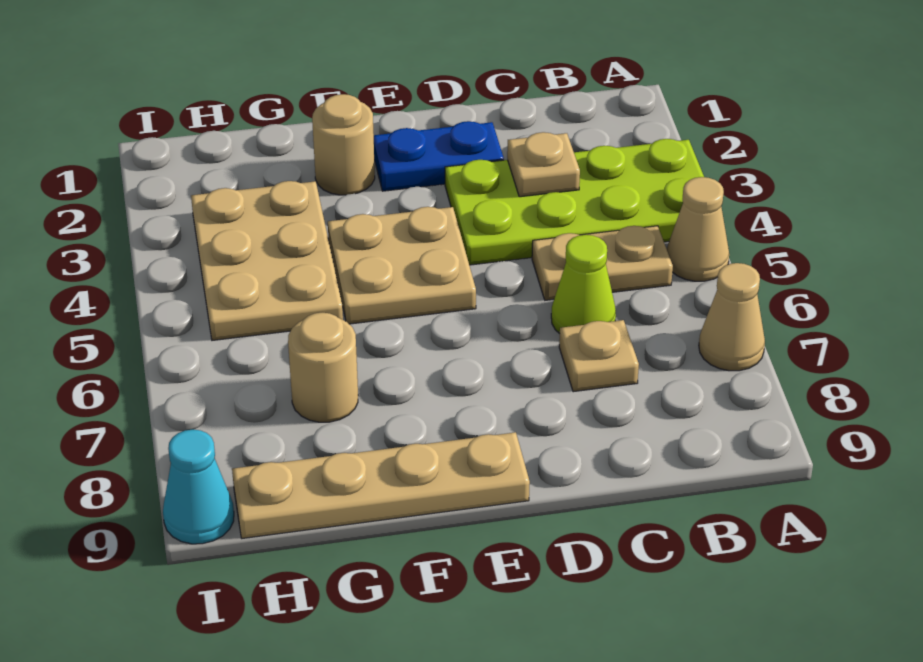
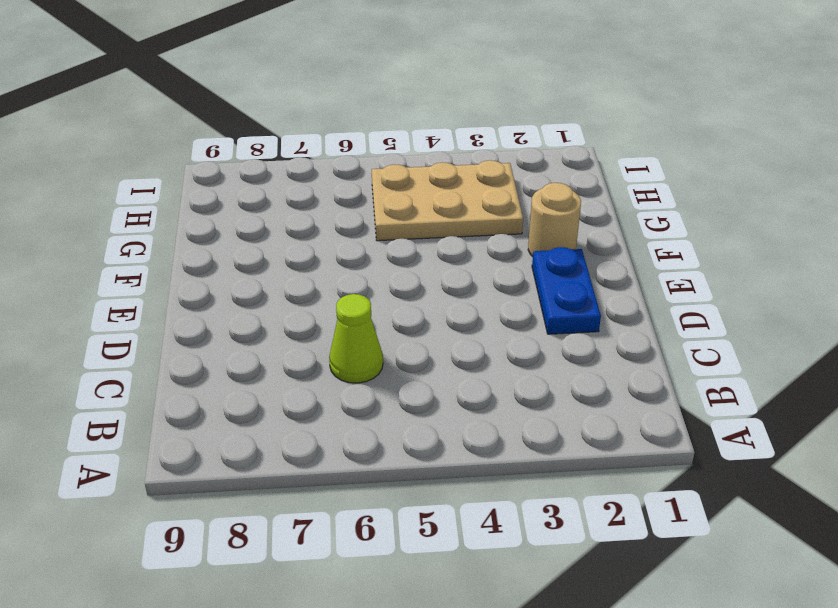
none -> lime plate A3:D4 level 1
none -> tan cone A5 level 1
none -> tan cone A7 level 1

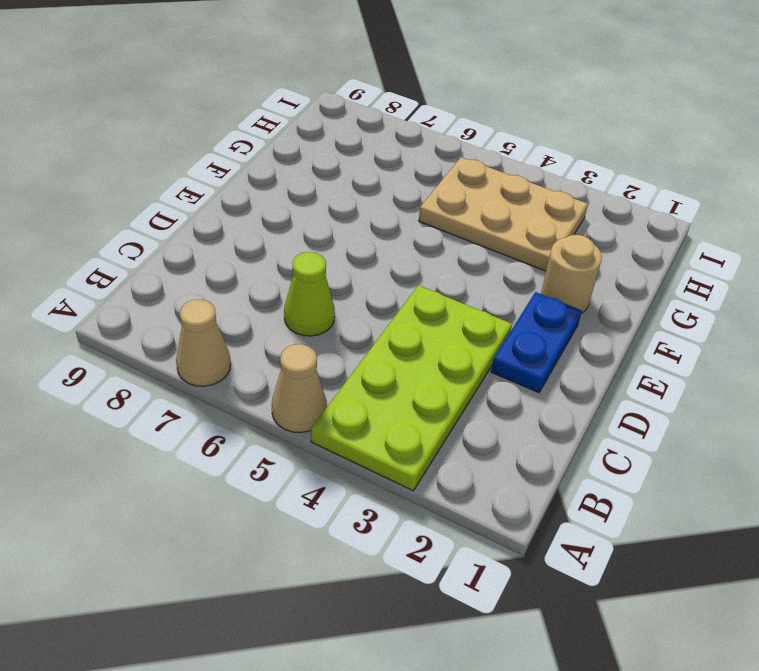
none -> tan plate B5:C5 level 1
none -> tan plate C7 level 1
none -> tan plate E4:F5 level 1

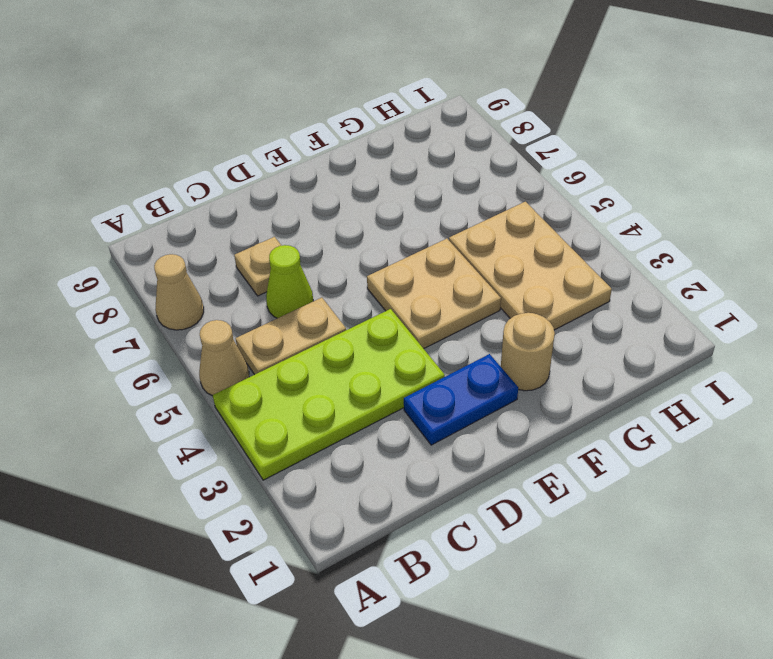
none -> tan plate E9:H9 level 1
none -> tan round brick G7 level 1
none -> cyan cone I9 level 1

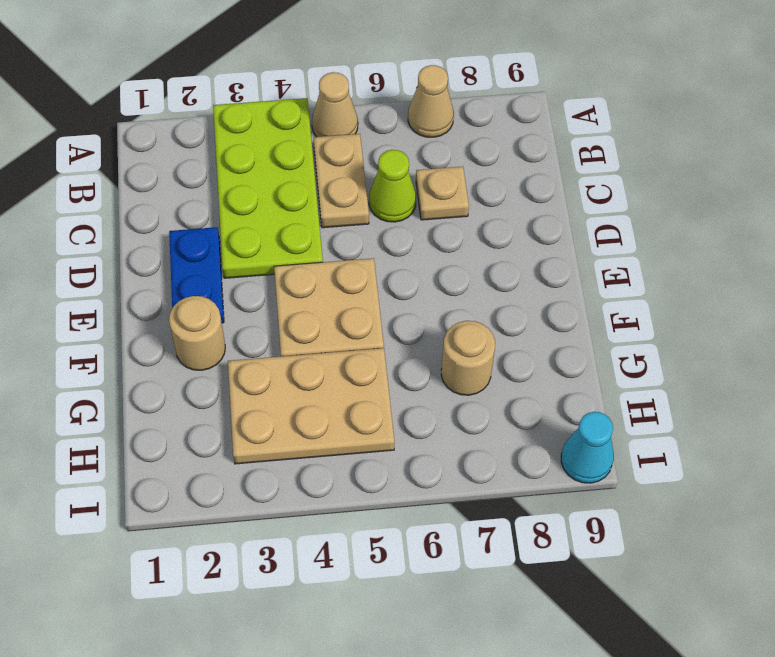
none -> tan plate E9:H9 level 1
none -> tan plate C3 level 2

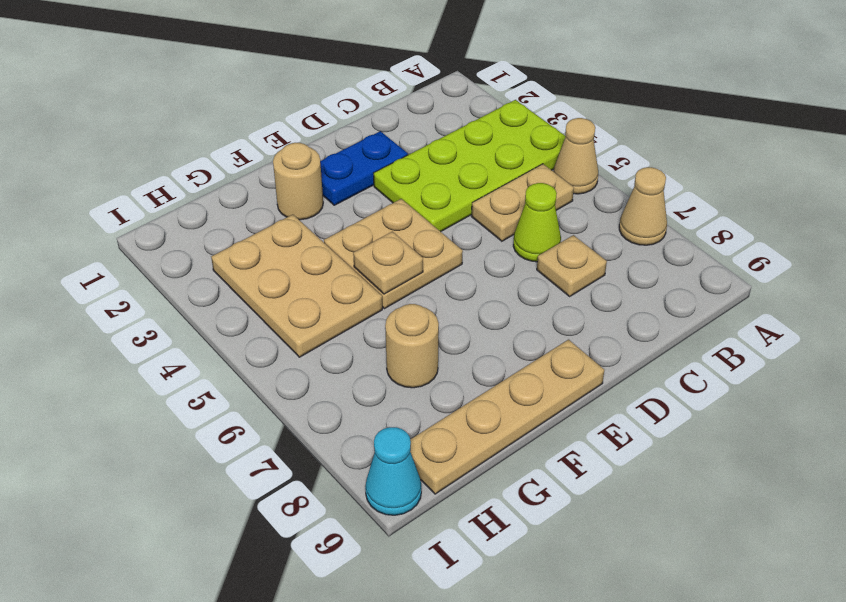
tan plate F5 level 2 -> tan plate C3 level 2

